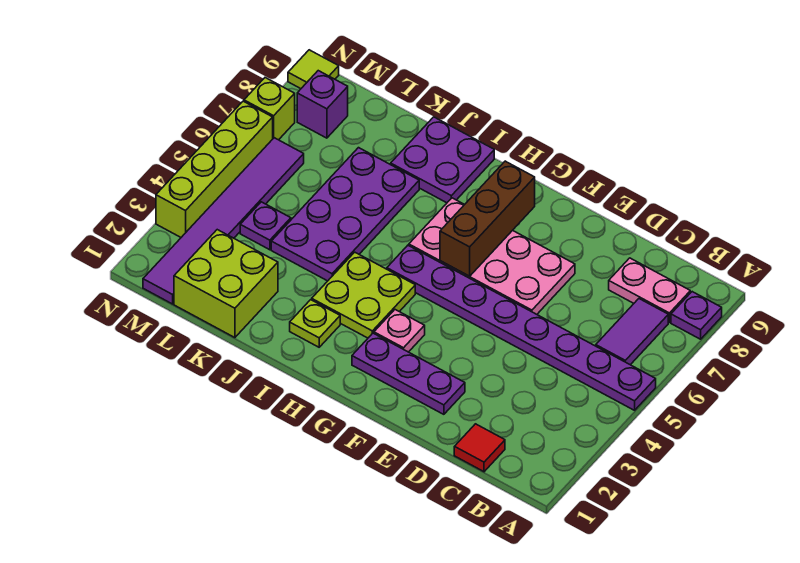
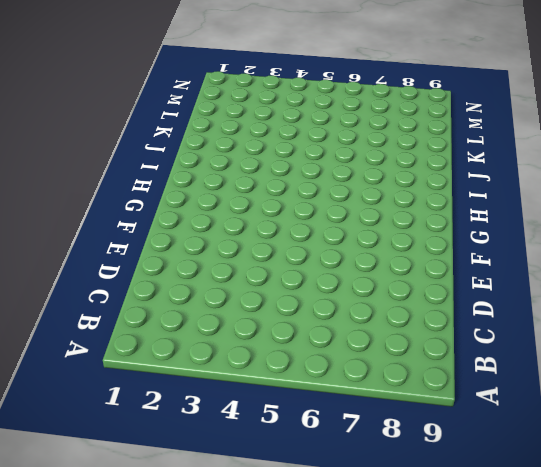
none -> purple plate A5:H5 level 1
none -> purple plate A8 level 1
none -> purple tile B6:B7 level 1

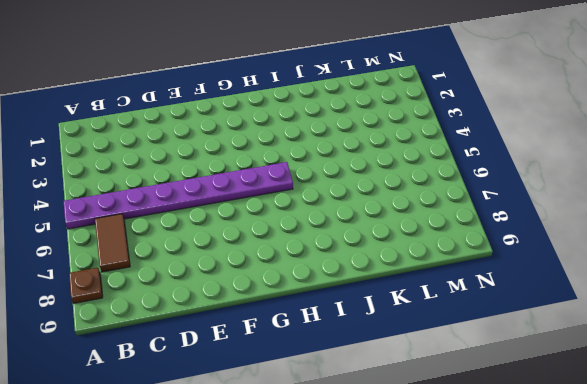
brown plate A8 level 1 -> purple plate A8 level 1
brown tile B6:B7 level 1 -> purple tile B6:B7 level 1
none -> pink plate B8:C8 level 1
none -> red tile C1 level 1
none -> purple plate E2:G2 level 1

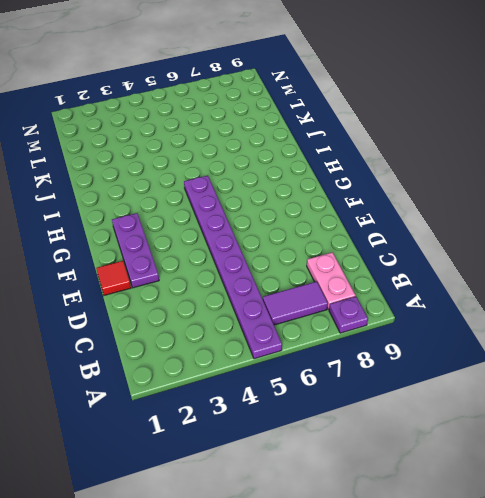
red tile E1 level 1 -> red tile C1 level 1
none -> pink plate E6:H7 level 1
none -> pink plate G3 level 1
none -> lime plate H3:I4 level 1

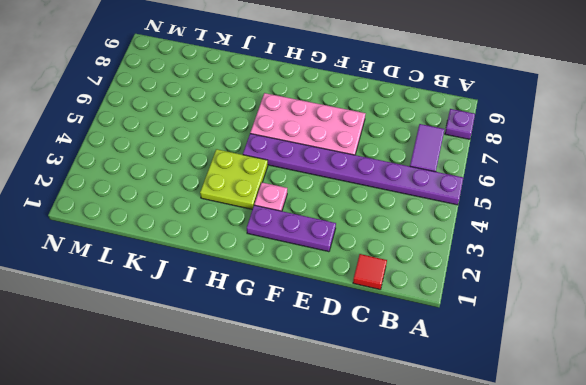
none -> pink plate B8:C8 level 1
none -> lime plate I2 level 1
none -> purple plate I8:J9 level 1

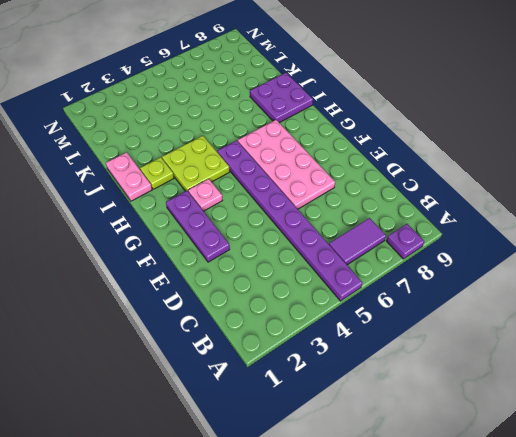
pink plate I1:J1 level 1 -> pink plate B8:C8 level 1
none -> red tile C1 level 1
none -> purple plate J4:K7 level 1
none -> lime brick K1:L2 level 1

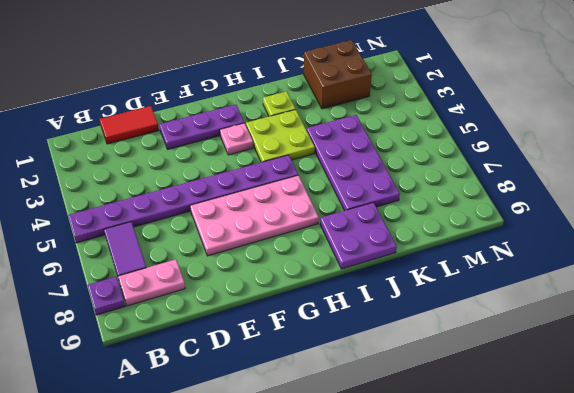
red tile C1:D1 level 1 -> red tile C1 level 1
brown brick K1:L2 level 1 -> lime brick K1:L2 level 1
none -> purple plate L4 level 1
none -> purple tile M1:M6 level 1
none -> purple brick M8 level 1

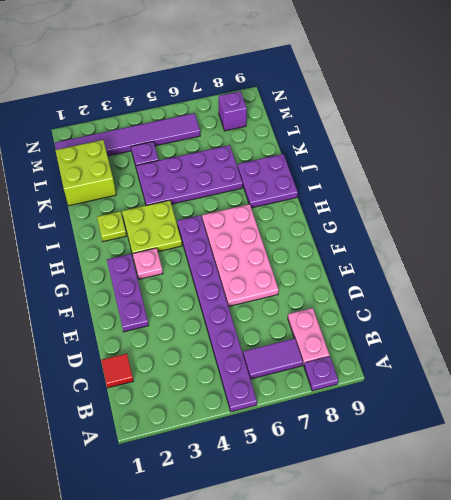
none -> lime brick N3:N6 level 1
none -> lime brick N7 level 1
none -> lime tile N9 level 1

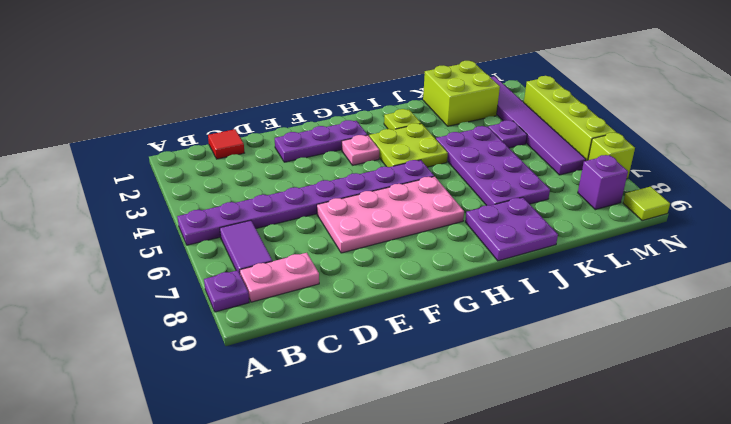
none -> brown brick G6:G8 level 2

